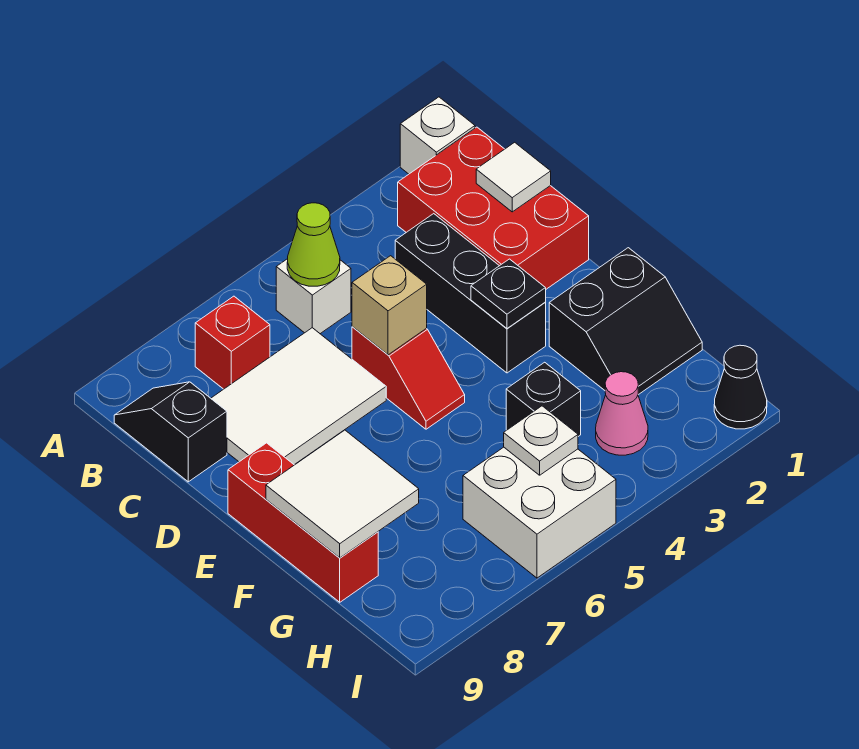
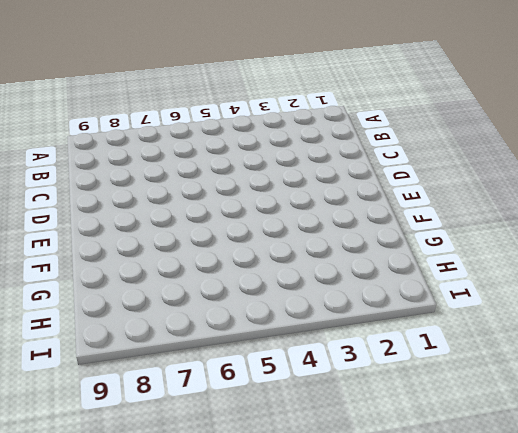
none -> white brick A1 level 1
none -> red brick B1:D2 level 1
none -> white brick B5 level 1

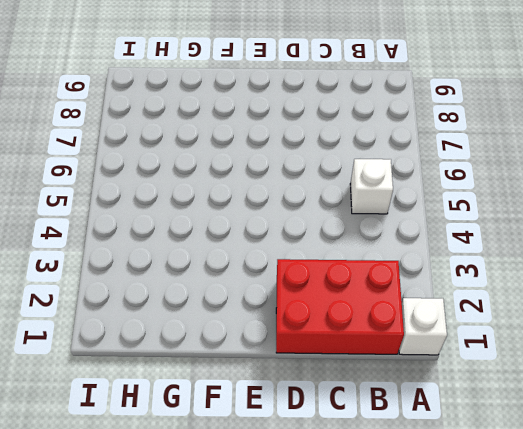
none -> red brick B7 level 1
none -> black slope B9:C9 level 1 top C
none -> black brick C3:E3 level 1

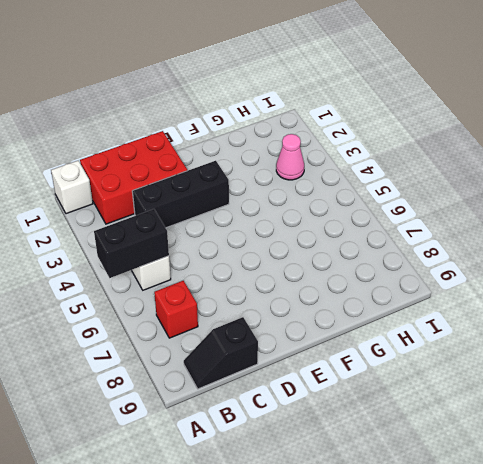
black brick A5:B5 level 2 -> lime cone B5 level 2
none -> white tile C6:D8 level 1
none -> red slope D5:E5 level 1 top D
none -> red brick E9:G9 level 1

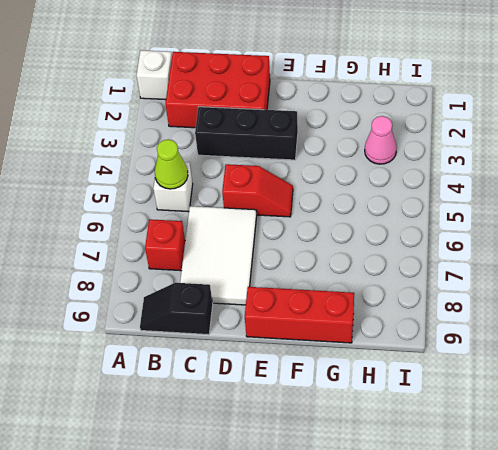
none -> black slope F1:G2 level 1 top F
none -> black brick G4 level 1
none -> white brick H5:I6 level 1

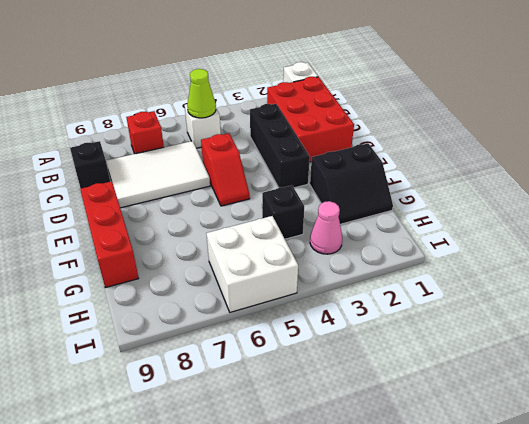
none -> black cone I1 level 1
none -> white tile C1 level 2
none -> tan brick D5 level 2

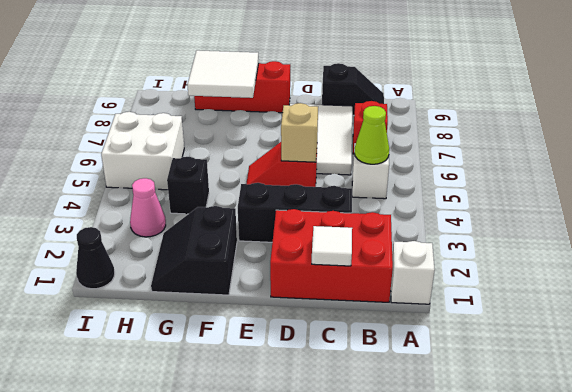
none -> black plate E3 level 2
none -> white plate H5 level 2

